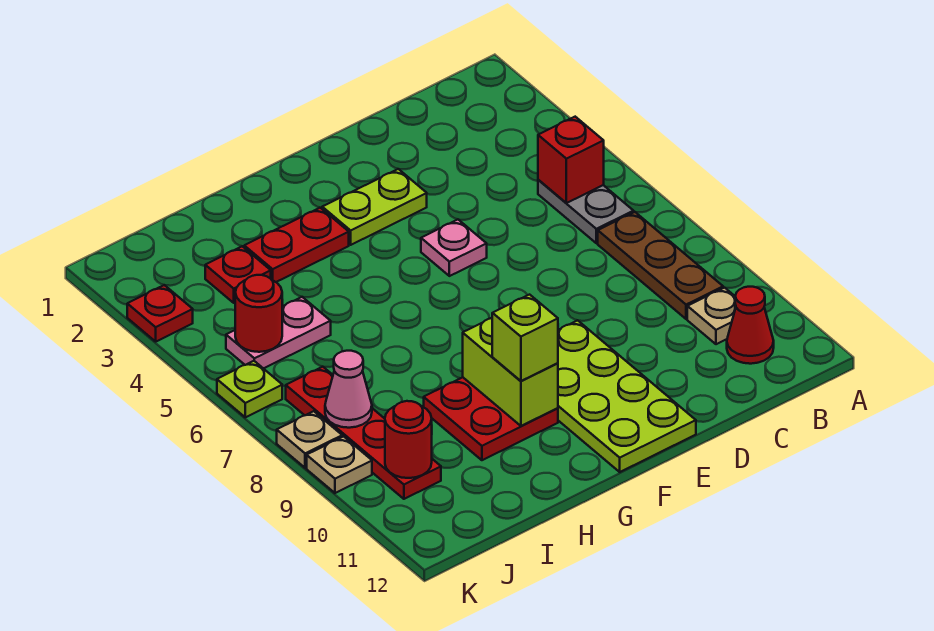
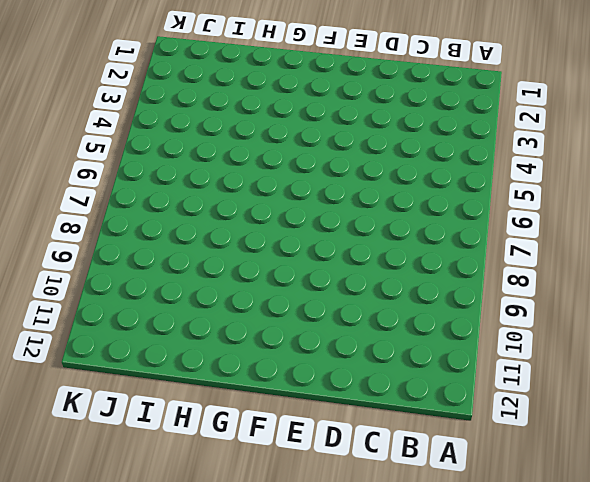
none -> grey plate B5:B6 level 1
none -> brown plate B7:B9 level 1
none -> tan plate B10 level 1

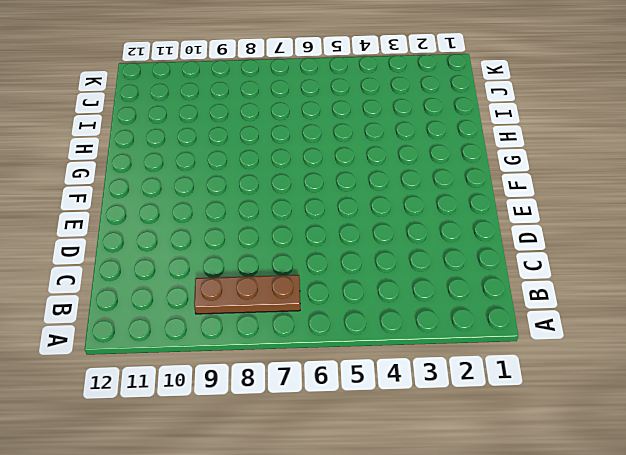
none -> grey plate B5:B6 level 1
none -> tan plate B10 level 1
none -> red cone B11 level 1

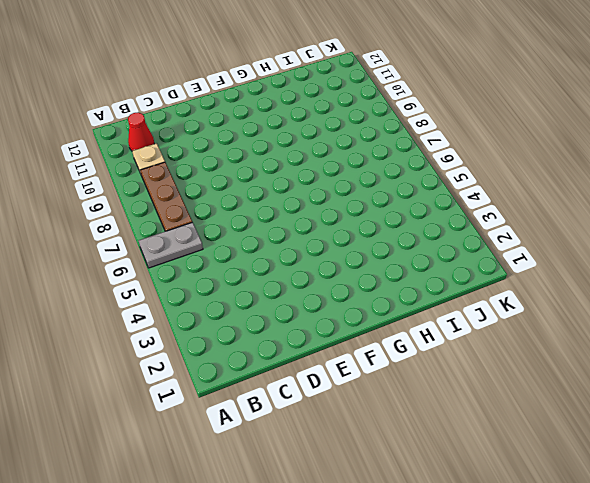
grey plate A6:B6 level 1 -> grey plate B5:B6 level 1
none -> lime plate E3:F3 level 1
none -> pink plate E5 level 1
none -> lime plate E9:F12 level 1

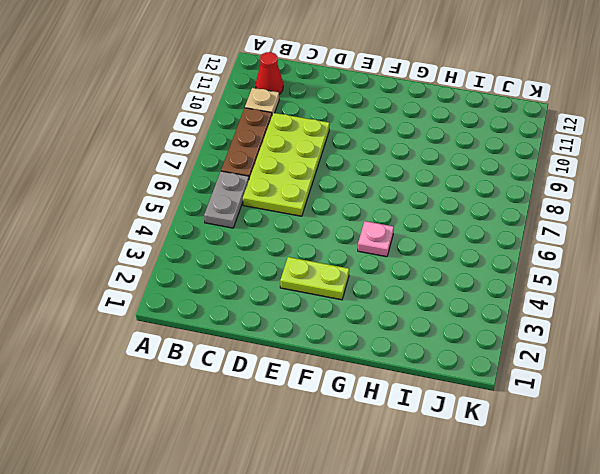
lime plate C6:D9 level 1 -> lime plate E9:F12 level 1
pink plate G5 level 1 -> pink plate E5 level 1
none -> red plate G3:H3 level 1
none -> red plate G9:H10 level 1
none -> red plate I3 level 1

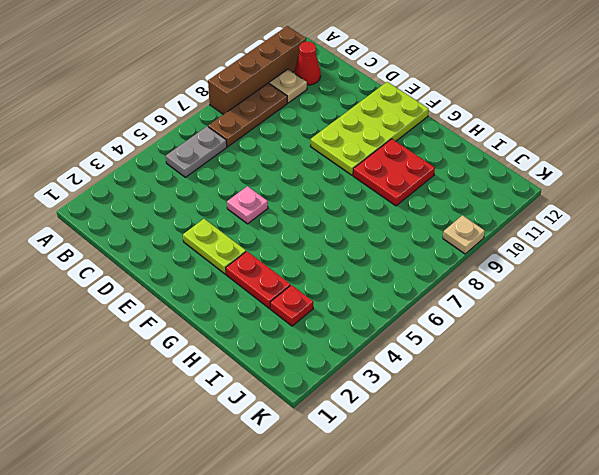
brown brick A8:A11 level 1 -> none
none -> pink plate I5:J5 level 1
none -> red plate J7:J10 level 1
none -> red plate K3 level 1

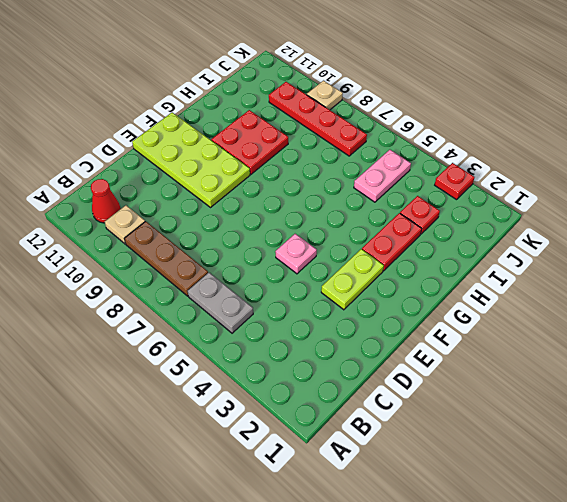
none -> lime plate K6 level 1
none -> tan plate K8 level 1
none -> red brick B5 level 2

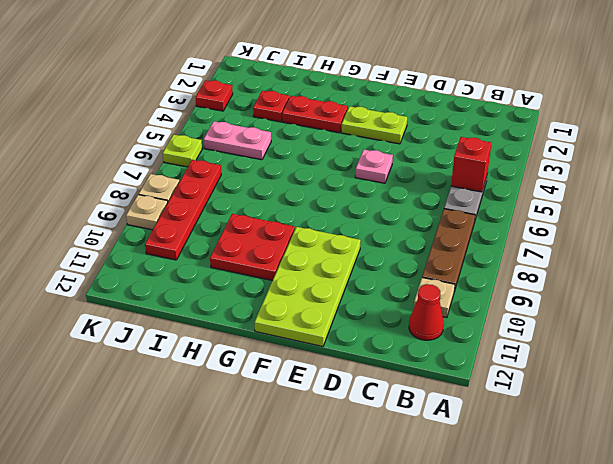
none -> lime brick G9:G10 level 2
none -> red round brick J5 level 2
none -> pink cone J8 level 2

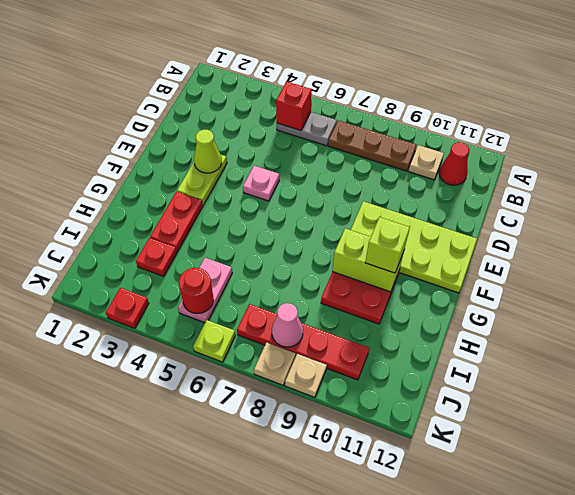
lime cone E3 level 2 -> none
none -> red round brick J10 level 2

